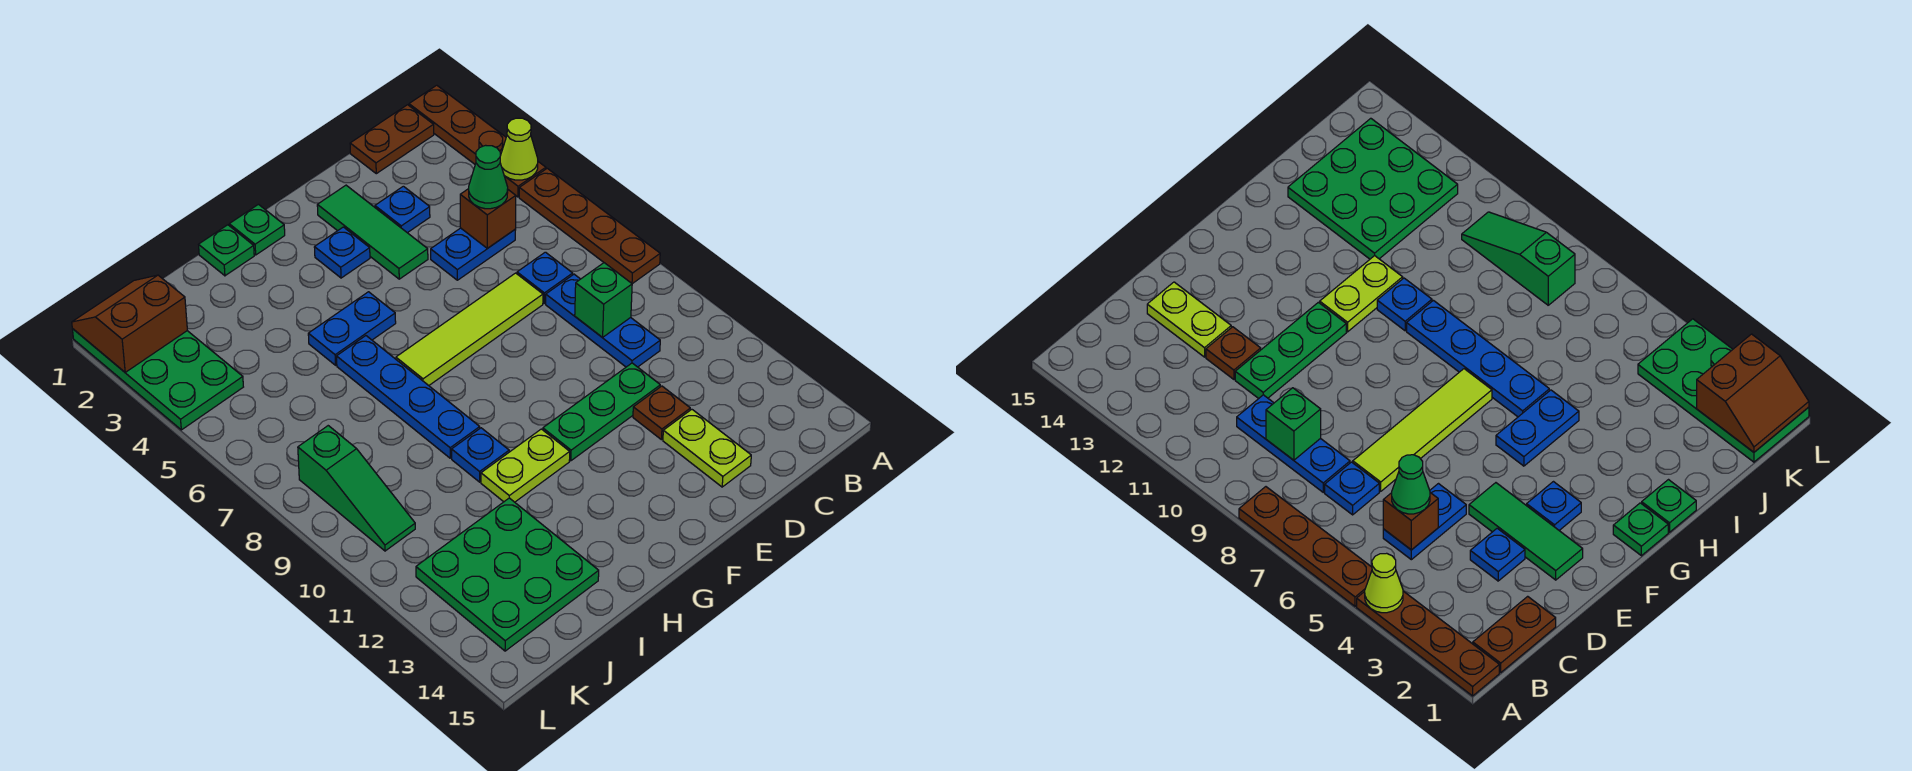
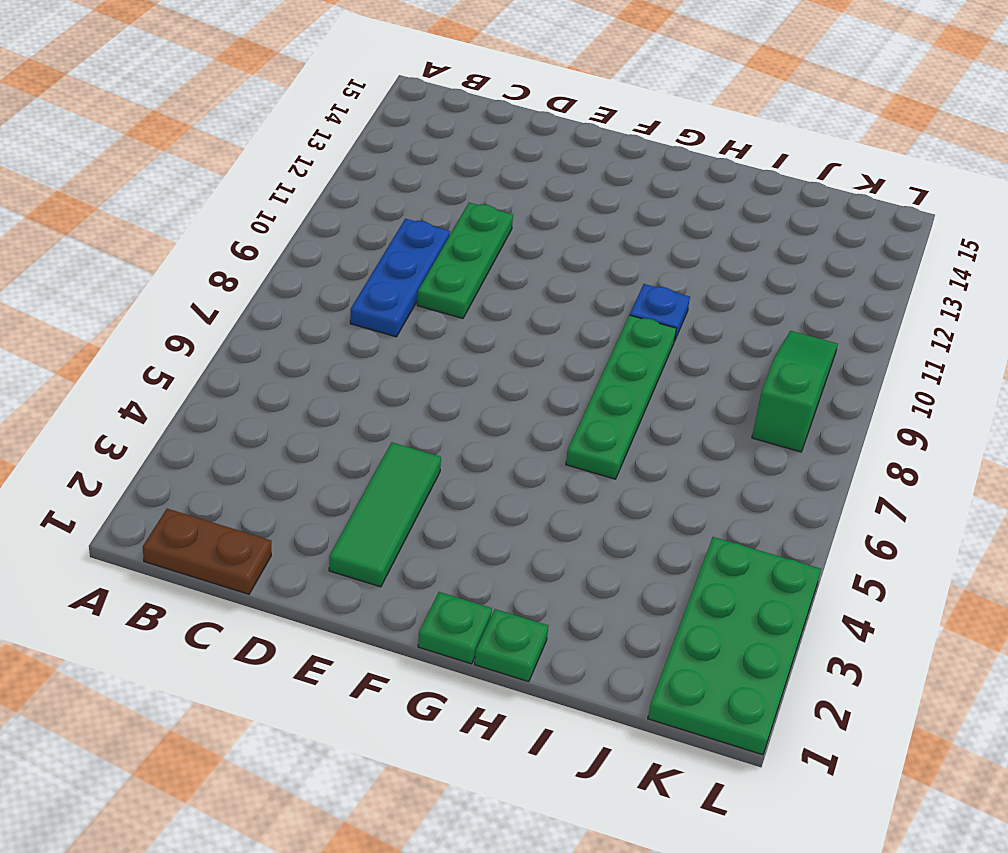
green plate D9:D11 level 1 -> green plate D11:F11 level 1
green plate H6:H9 level 1 -> blue plate H6:H9 level 1
none -> brown plate A1:A4 level 1
none -> brown plate A5:A8 level 1
none -> blue plate C5:D5 level 1

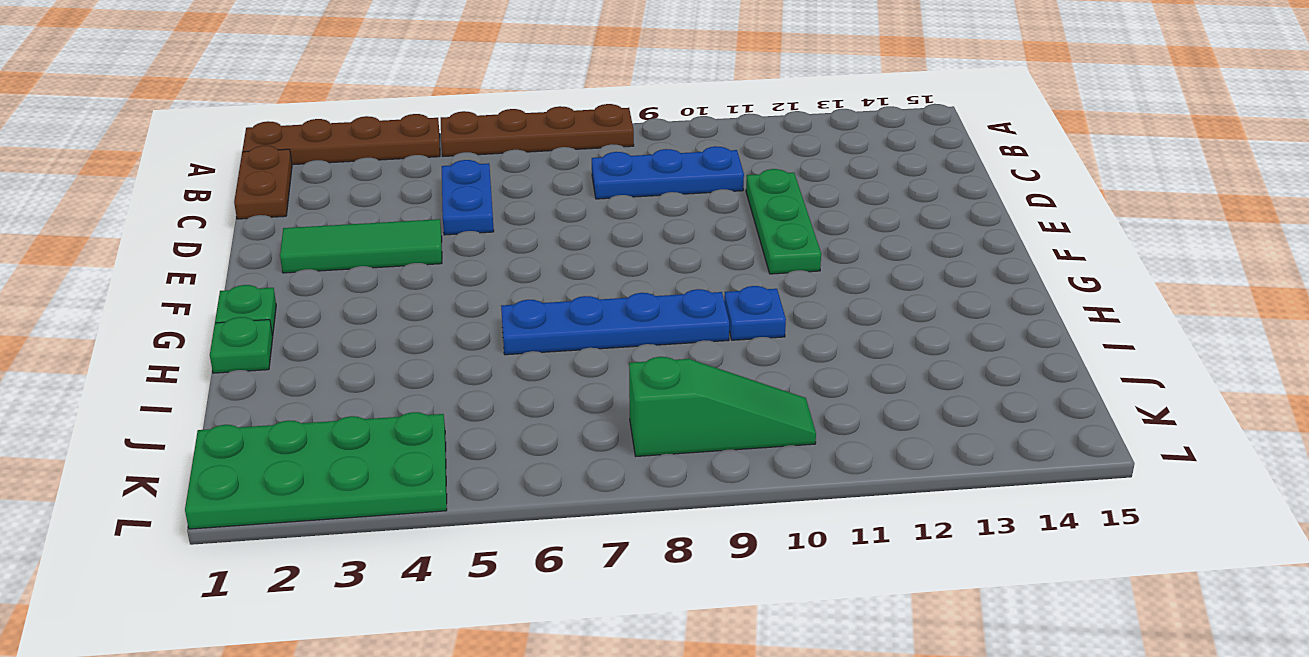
none -> blue plate C7 level 1
none -> blue plate D3 level 1
none -> lime tile D7:G7 level 1

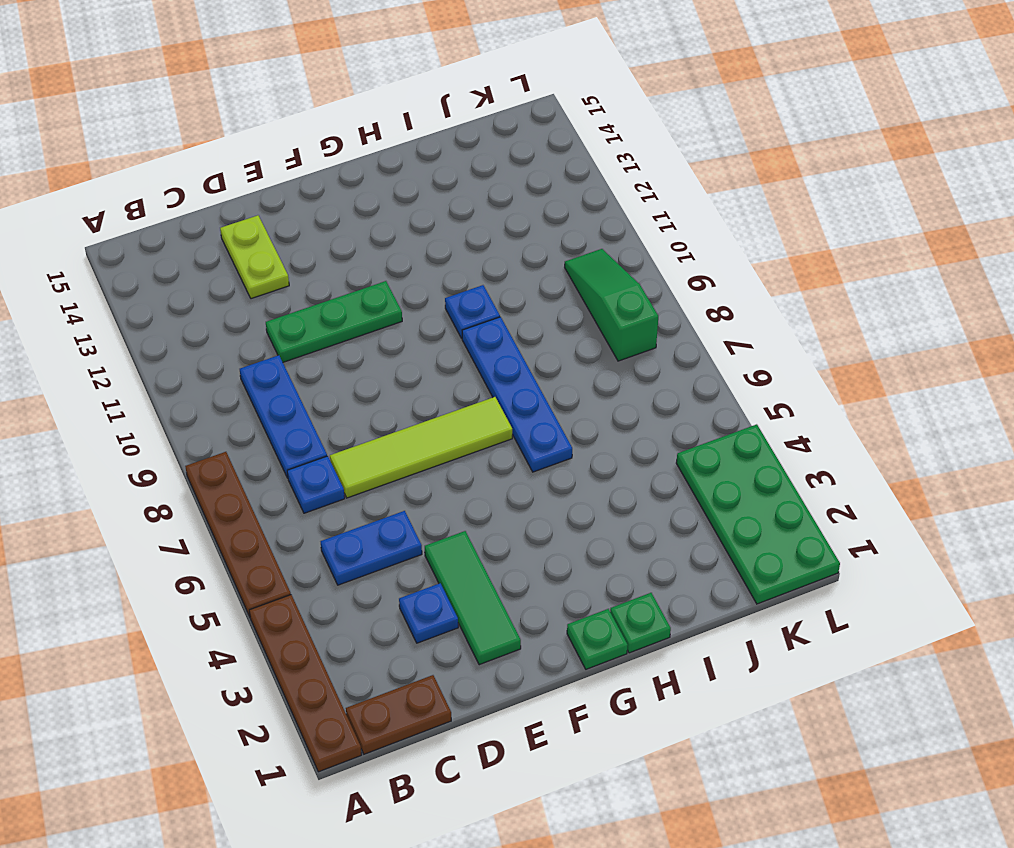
none -> brown plate D12 level 1
none -> blue plate F3 level 1
none -> blue plate G5:H5 level 1

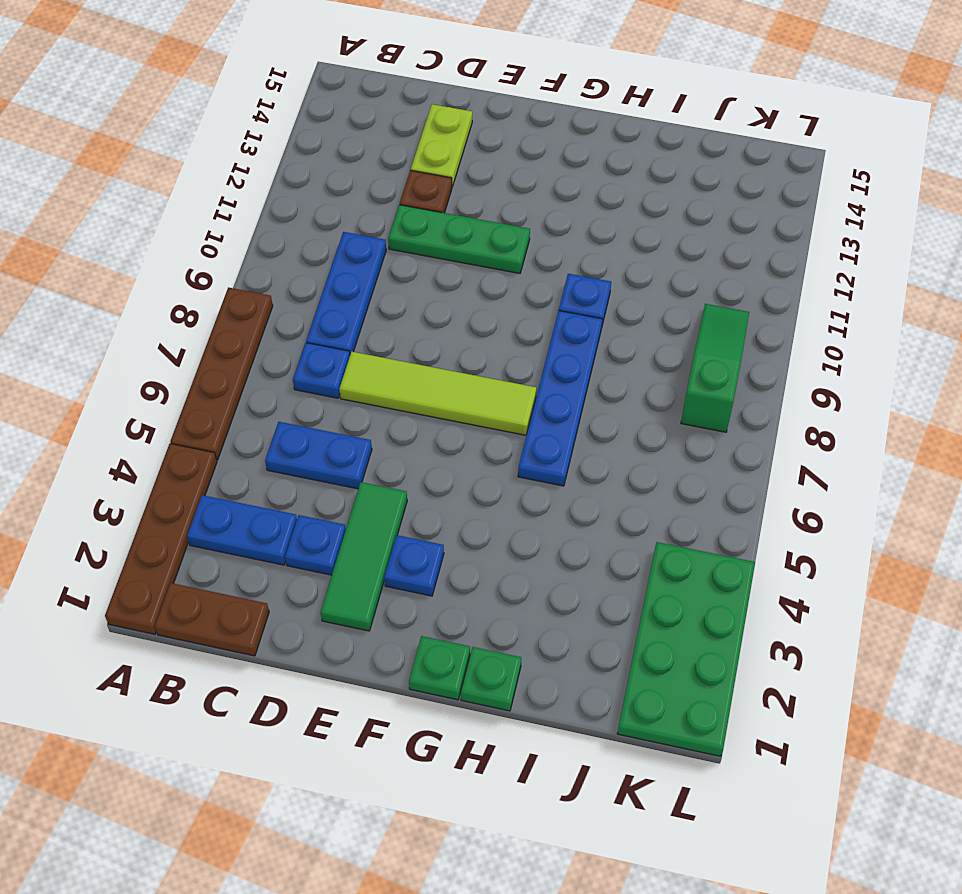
blue plate B3:C3 level 1 -> blue plate G5:H5 level 1
none -> lime plate G11:H11 level 1
none -> green plate I12:K14 level 1
none -> lime cone A4 level 2

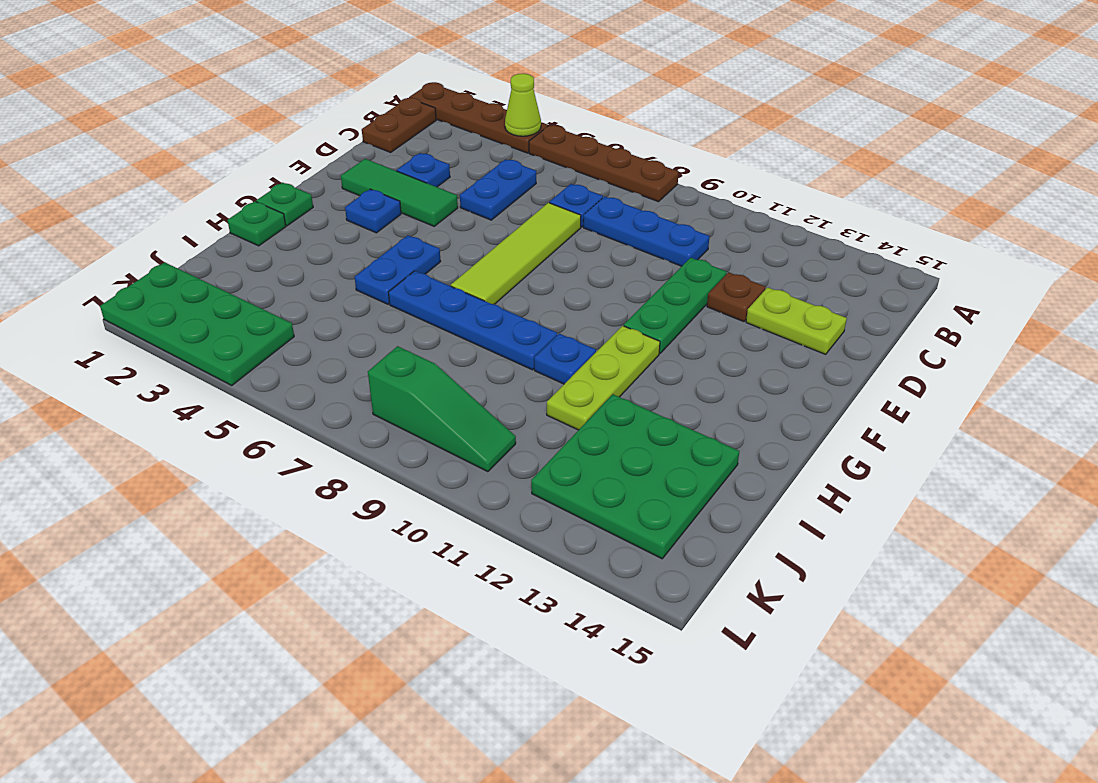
lime plate G11:I11 level 1 -> lime plate G11:H11 level 1
none -> brown brick C5 level 2
none -> green brick C9 level 2
none -> brown slope K1:L2 level 2 top 2

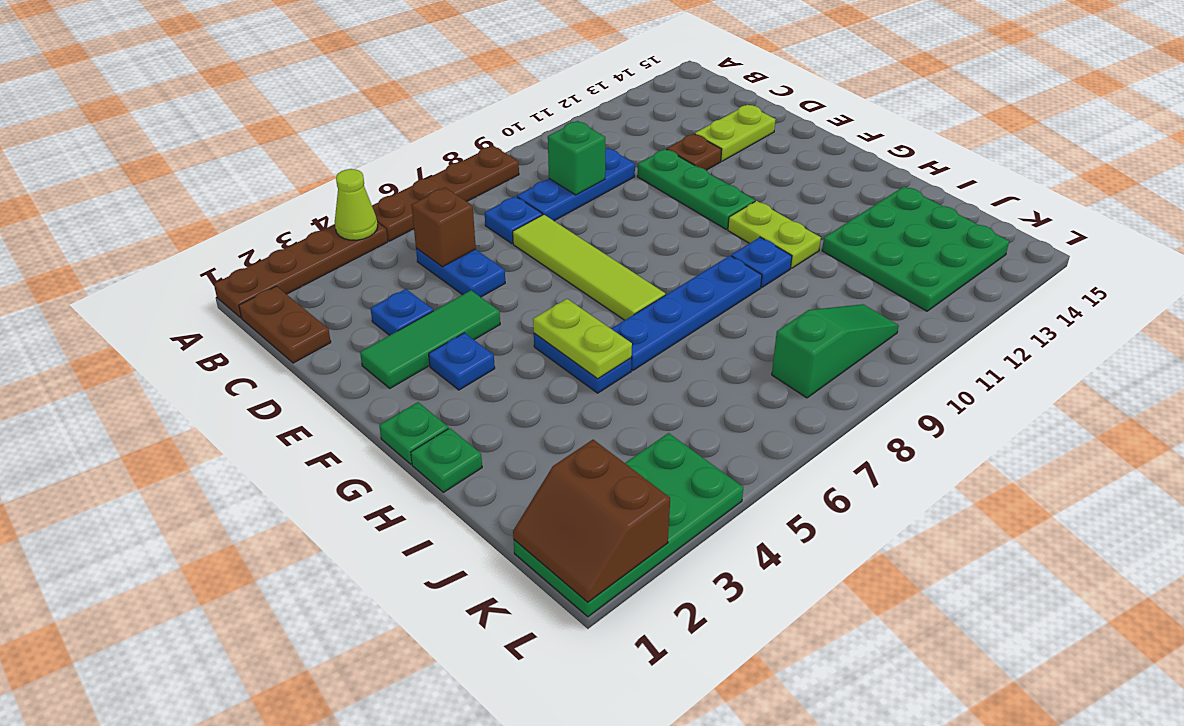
lime plate G5:H5 level 2 -> none
none -> green cone C5 level 3

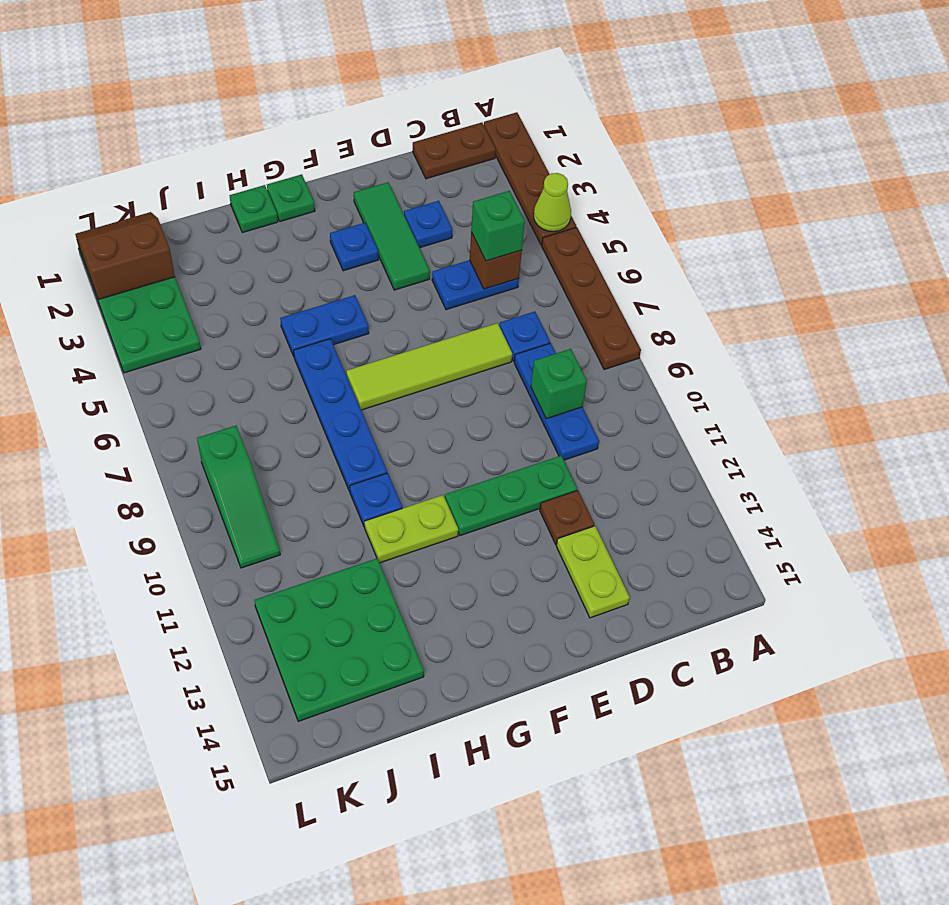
green brick C5 level 3 -> green cone C5 level 3

